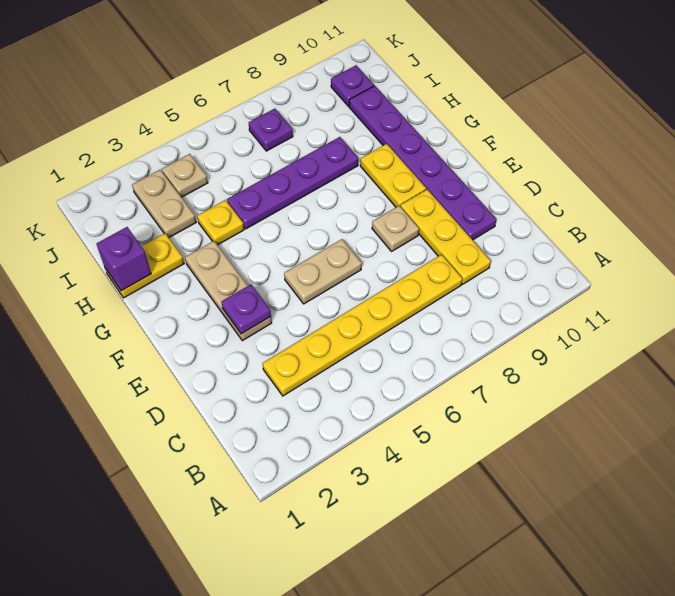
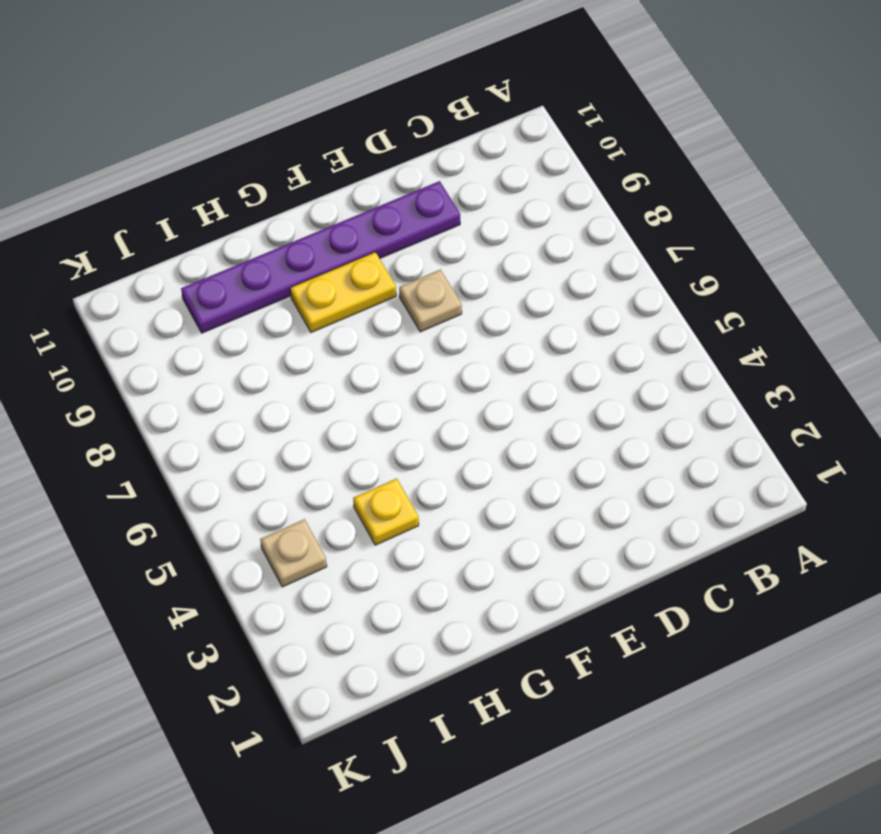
none -> yellow plate C3:C8 level 1
none -> yellow plate C9:E9 level 1
none -> tan plate E3:G3 level 1

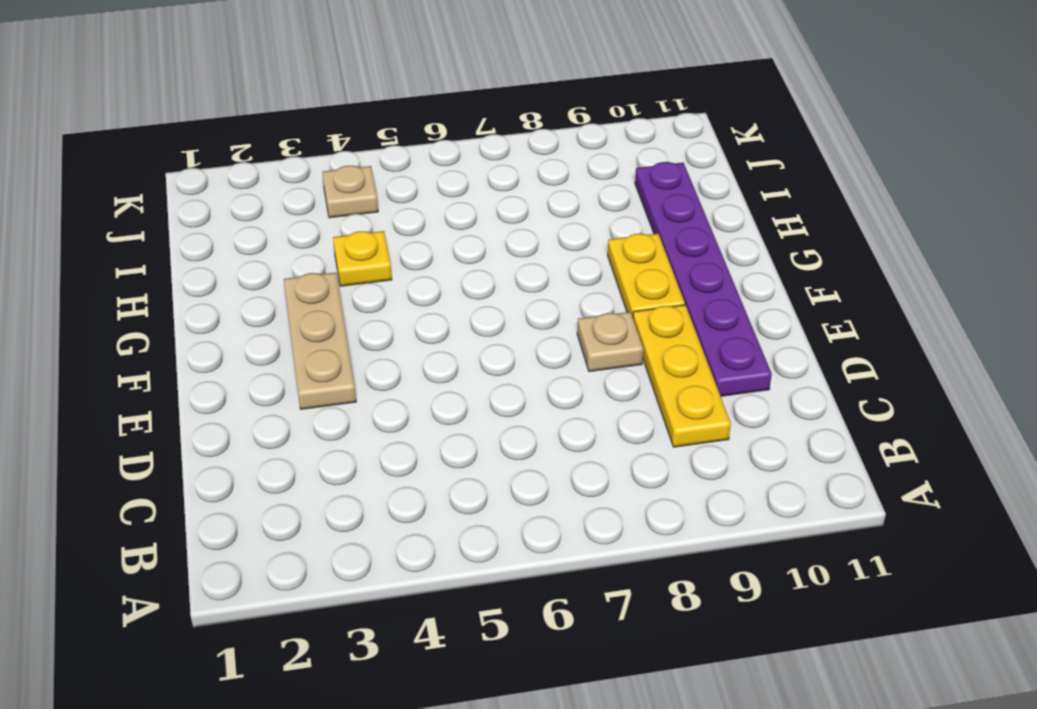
none -> yellow plate C3:C8 level 1
none -> tan plate E5:E6 level 1
none -> yellow plate H1:H2 level 1

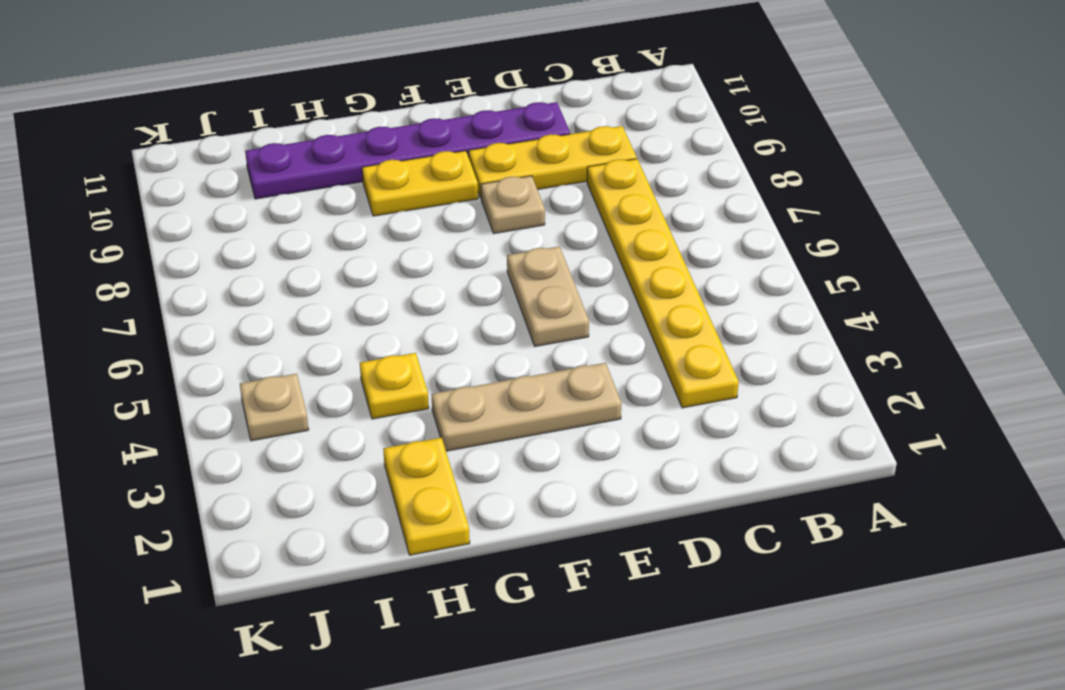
none -> purple plate H5:H8 level 1
none -> tan plate I3:J3 level 1
none -> purple plate J7 level 1

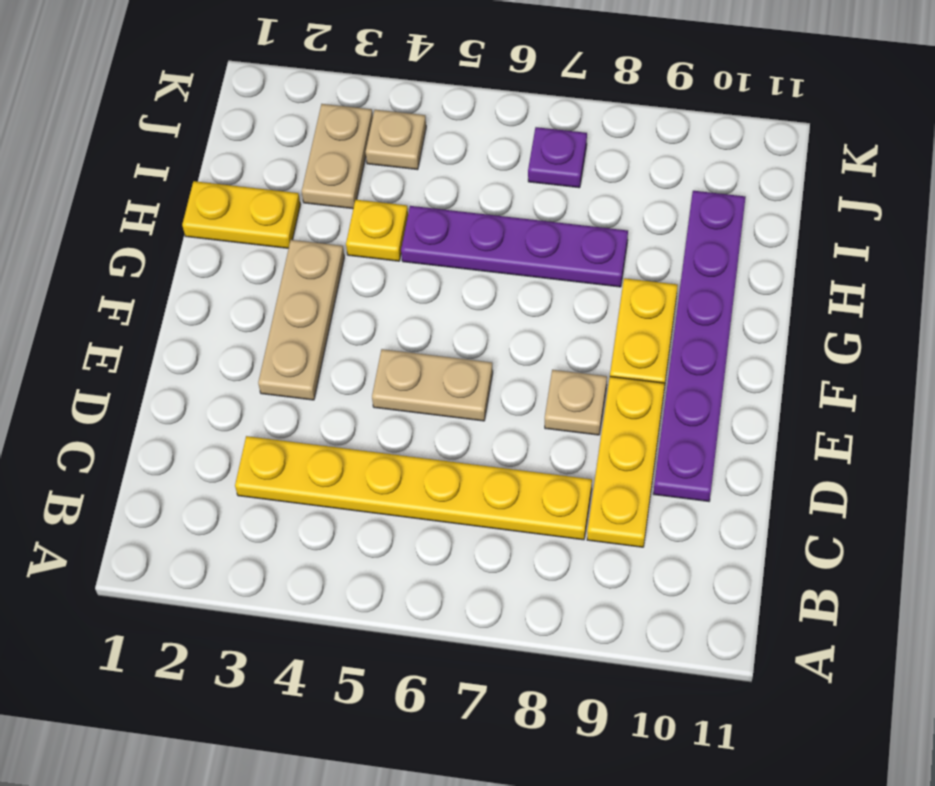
none -> purple plate J10 level 1
none -> purple plate E3 level 2
none -> purple brick H1 level 2

